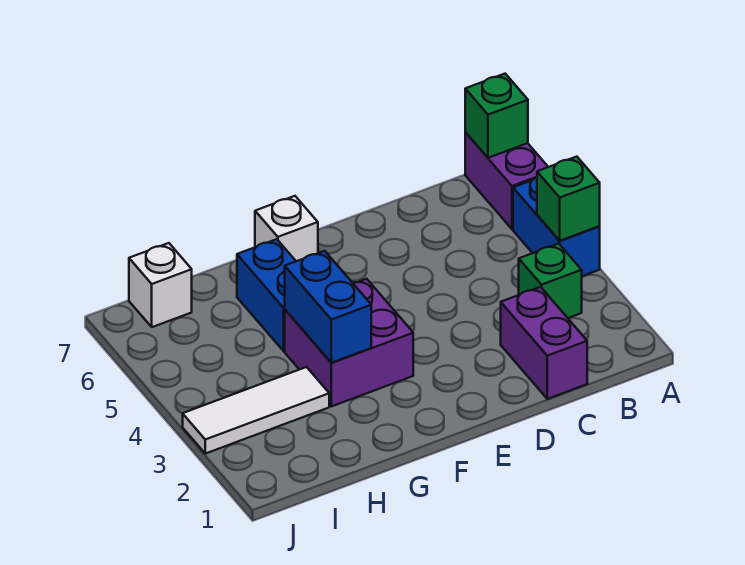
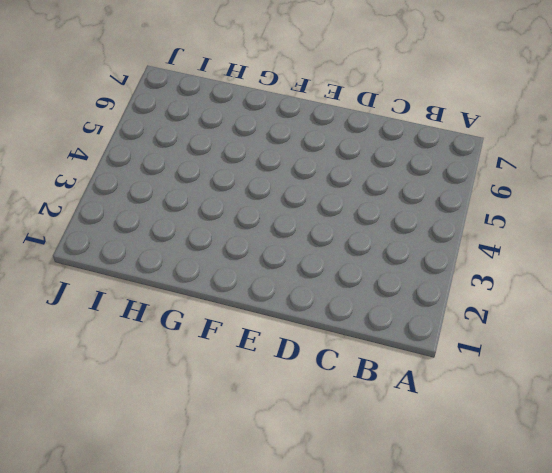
none -> blue brick A4:A5 level 1
none -> purple brick A6:A7 level 1
none -> green brick B3 level 1

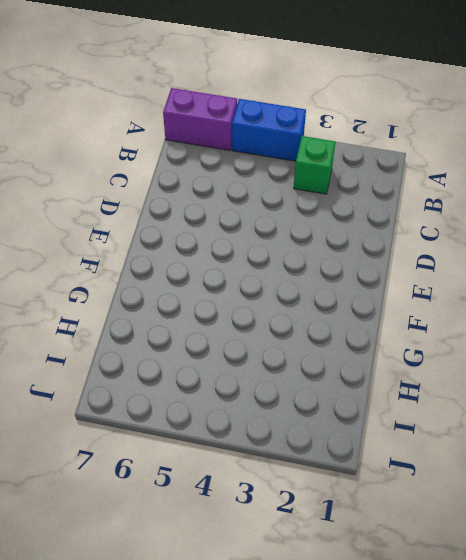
none -> purple brick C1:C2 level 1
none -> purple brick F3:G4 level 1
none -> white brick F7 level 1

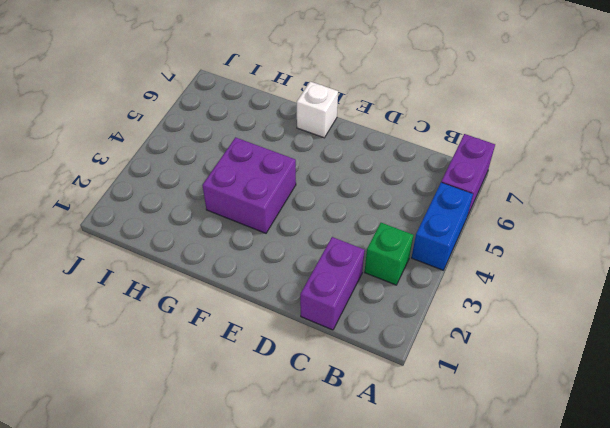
none -> blue brick G5:G6 level 1
none -> white tile H3:J3 level 1
none -> white brick I7 level 1

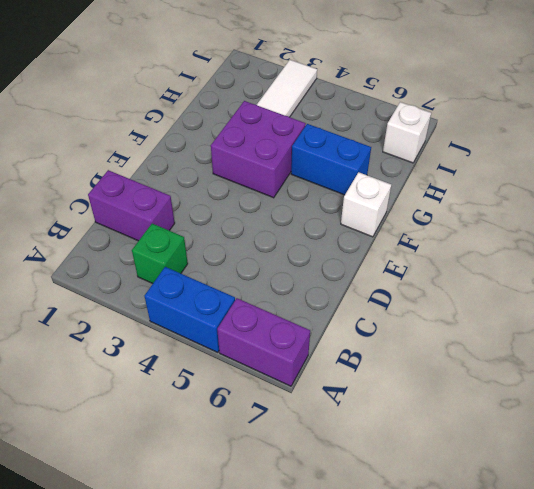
none -> green brick A4 level 2
none -> green brick A7 level 2
none -> blue brick G3:G4 level 2

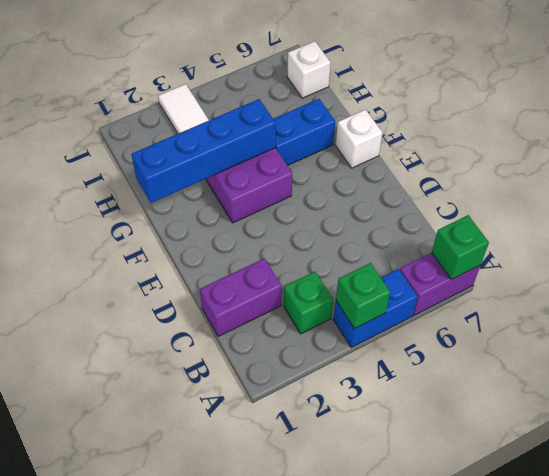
blue brick G1:G4 level 2 -> blue brick G3:G4 level 2

